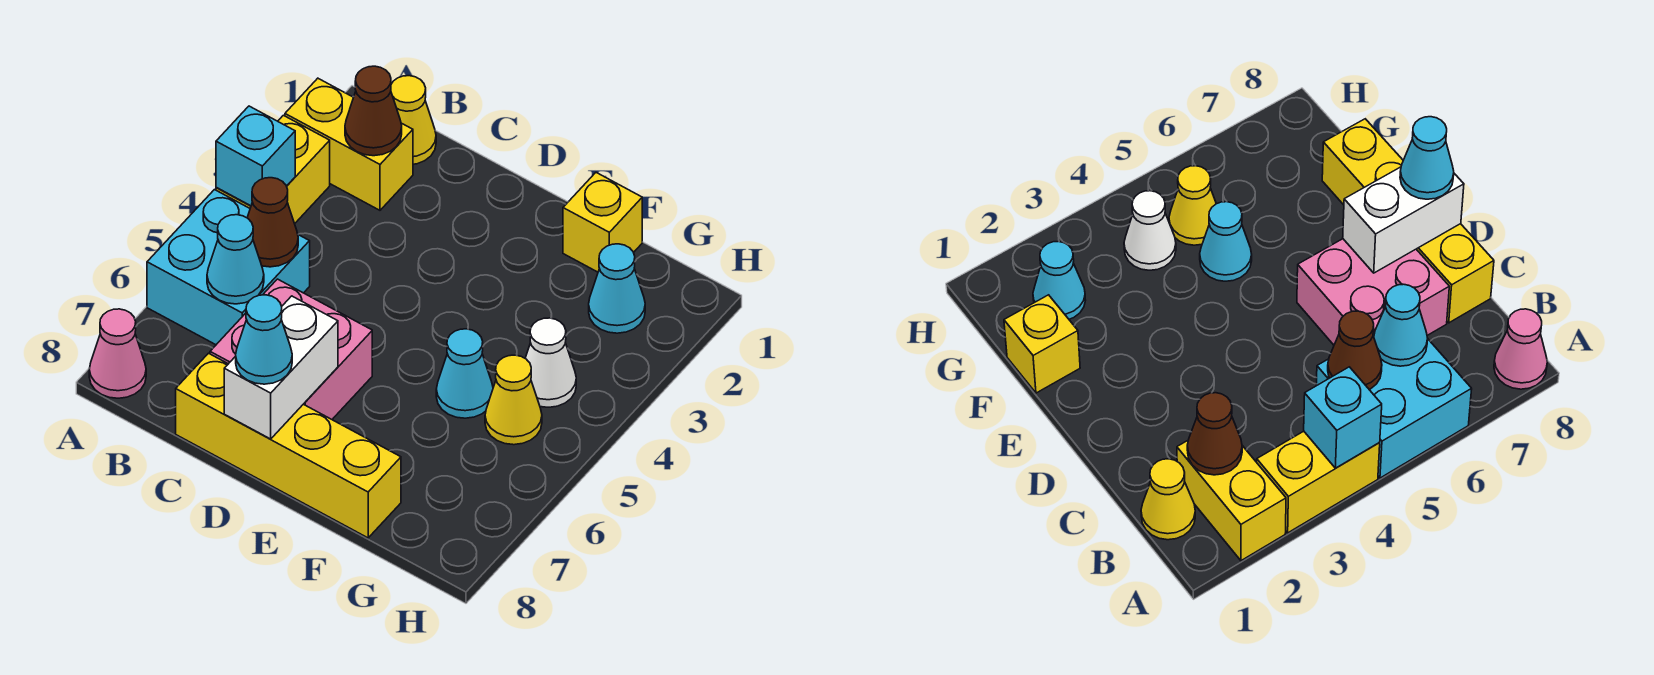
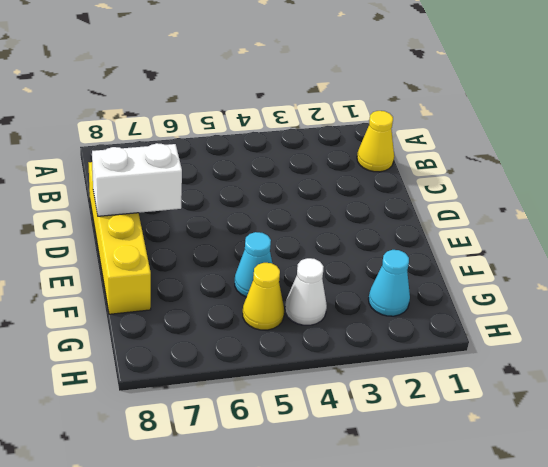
none -> yellow brick A2:B2 level 1
none -> yellow brick A3:A4 level 1
none -> cyan brick A5:B6 level 1

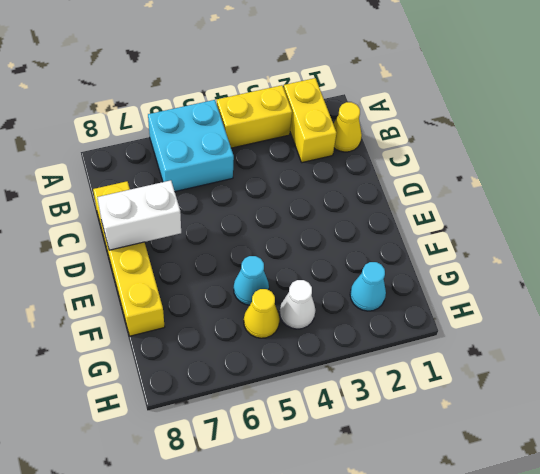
none -> pink cone A8 level 1
none -> pink brick C6:D7 level 1
none -> yellow brick F1 level 1

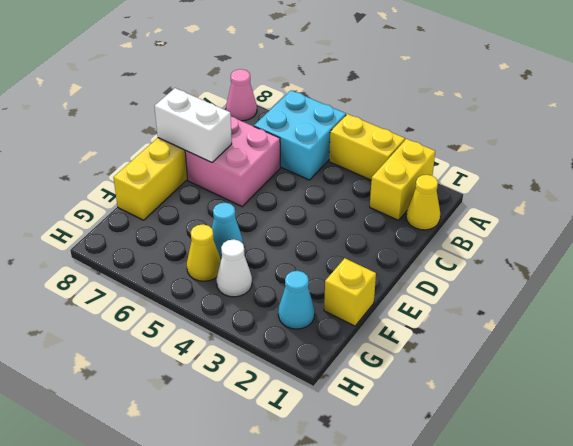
none -> cyan brick A4 level 2
none -> brown cone B2 level 2
none -> brown cone B5 level 2

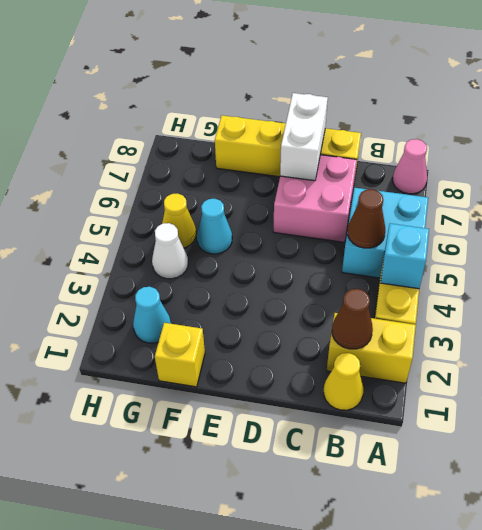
none -> cyan cone B6 level 2
none -> cyan cone D8 level 3

